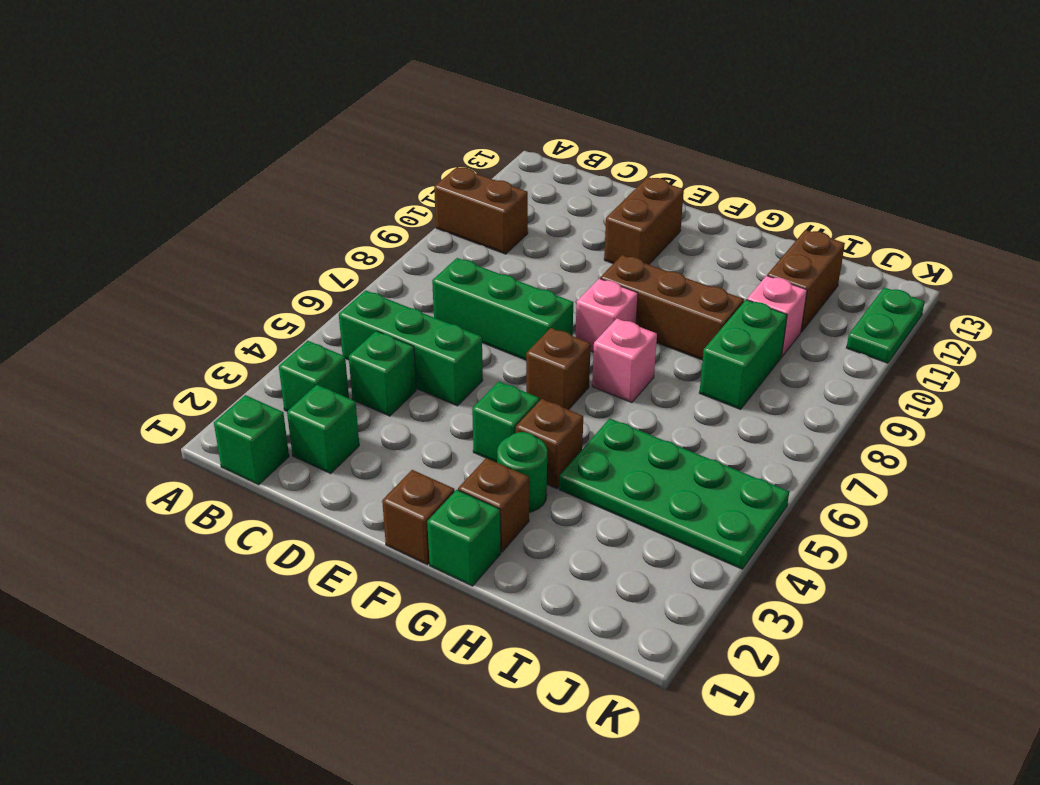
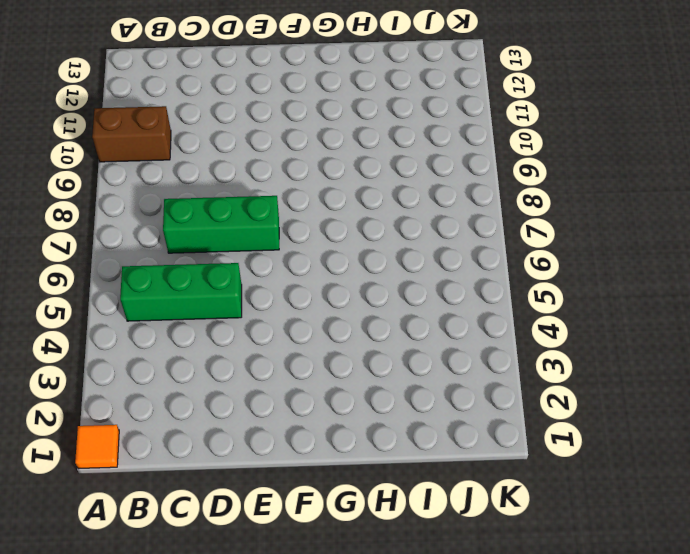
orange tile A1 level 1 -> none
none -> green brick B1 level 1
none -> green brick B3 level 1
none -> green brick C2 level 1

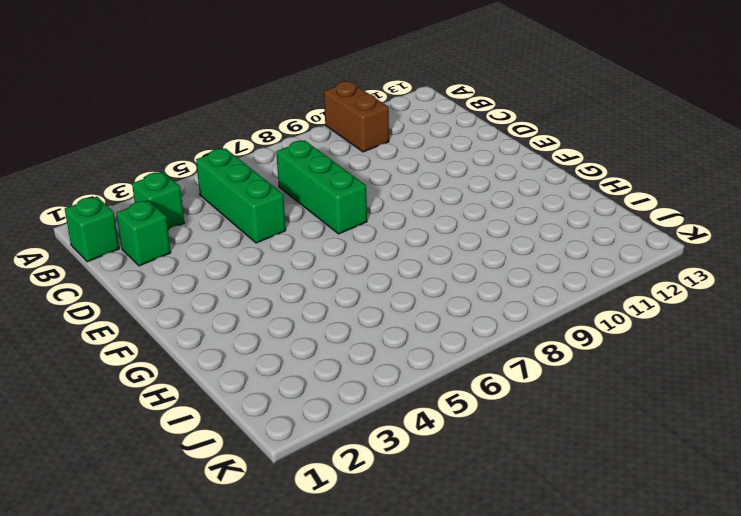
none -> green brick C4 level 1
none -> brown brick E11:E12 level 1
none -> brown brick F1 level 1

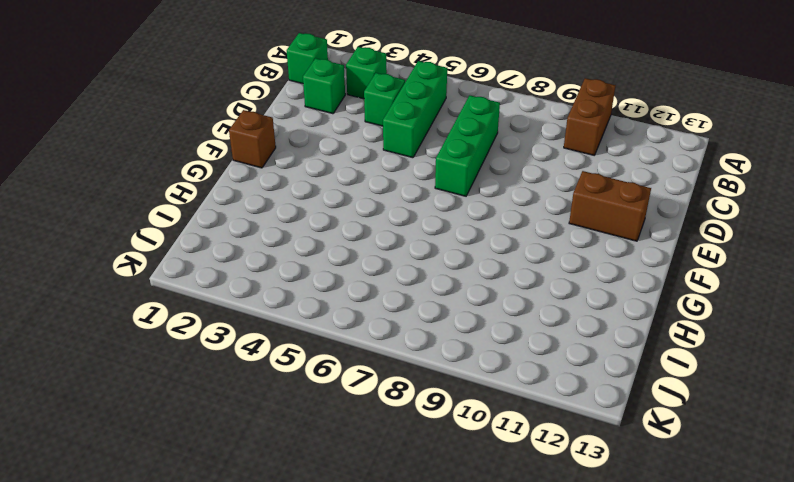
none -> green brick F4 level 1
none -> brown brick F6 level 1
none -> pink brick F8 level 1

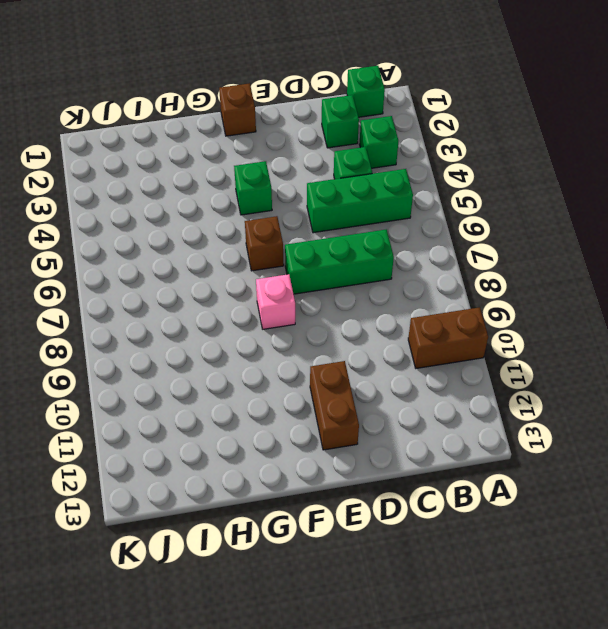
none -> brown brick F9:H9 level 1
none -> green brick G1 level 1
none -> brown brick G2 level 1

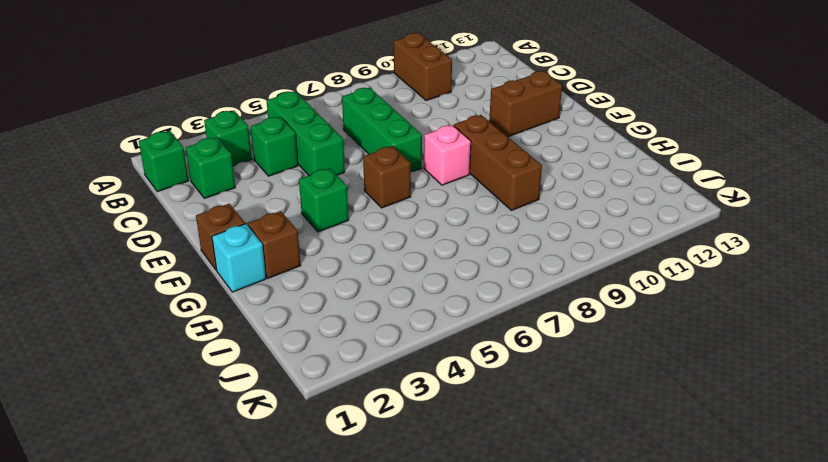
cyan brick G1 level 1 -> green brick G1 level 1
none -> green round brick G3 level 1
none -> brown brick G4 level 1
none -> pink brick G7 level 1

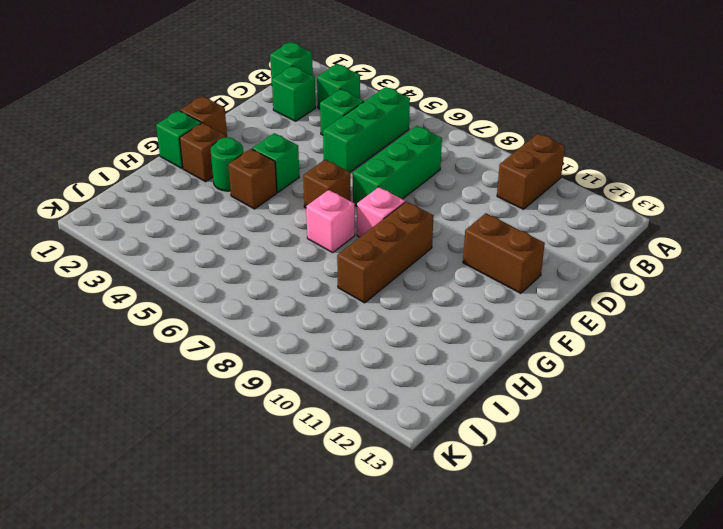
none -> green plate H4:K5 level 1
none -> green brick I8:I9 level 1
none -> pink brick I10 level 1

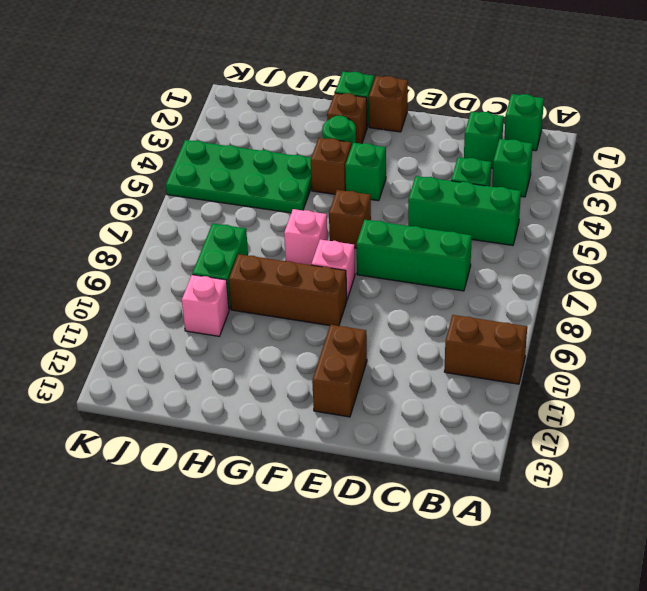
none -> brown brick I11:I12 level 1
none -> green plate K11:K12 level 1

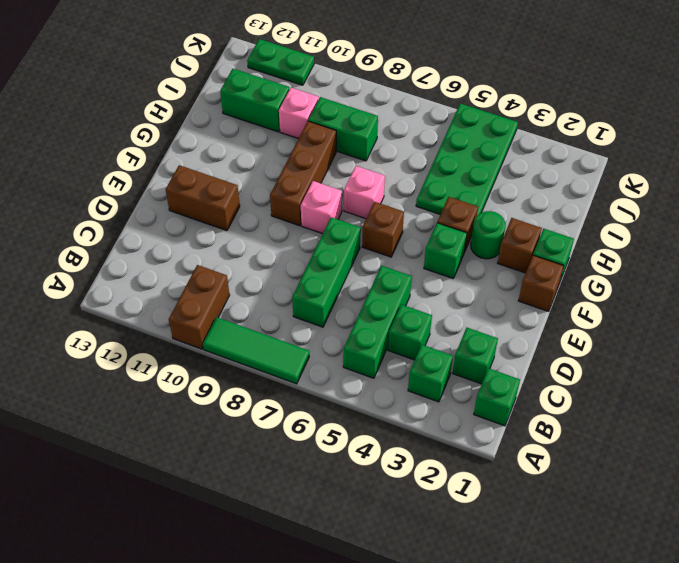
green tile A7:A9 level 1 -> none
green brick I11:I12 level 1 -> brown brick I11:I12 level 1

